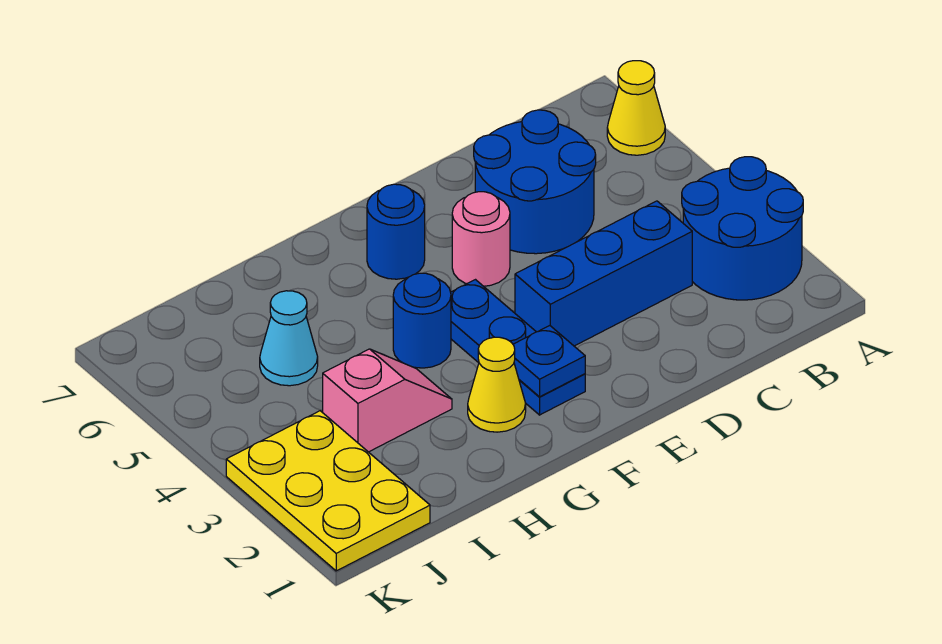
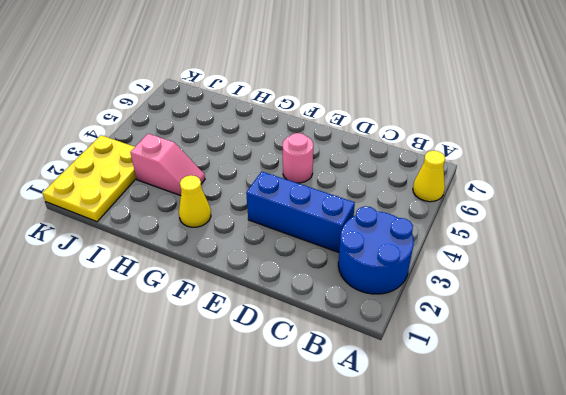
none -> blue round brick C5:D6 level 1
none -> blue plate F2:F4 level 1
none -> blue round brick F6 level 1

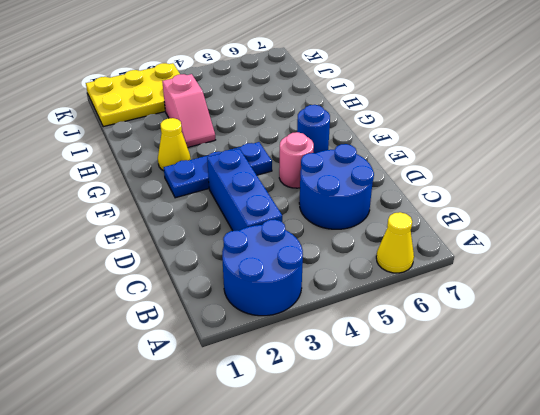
none -> blue round brick G4 level 1
none -> cyan cone I5 level 1
none -> blue plate F2 level 2

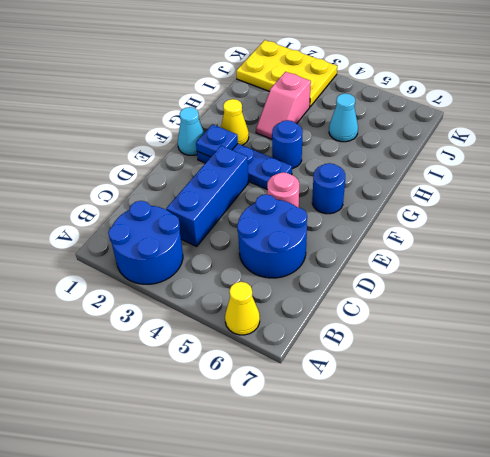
cyan cone F1 level 1 -> none

